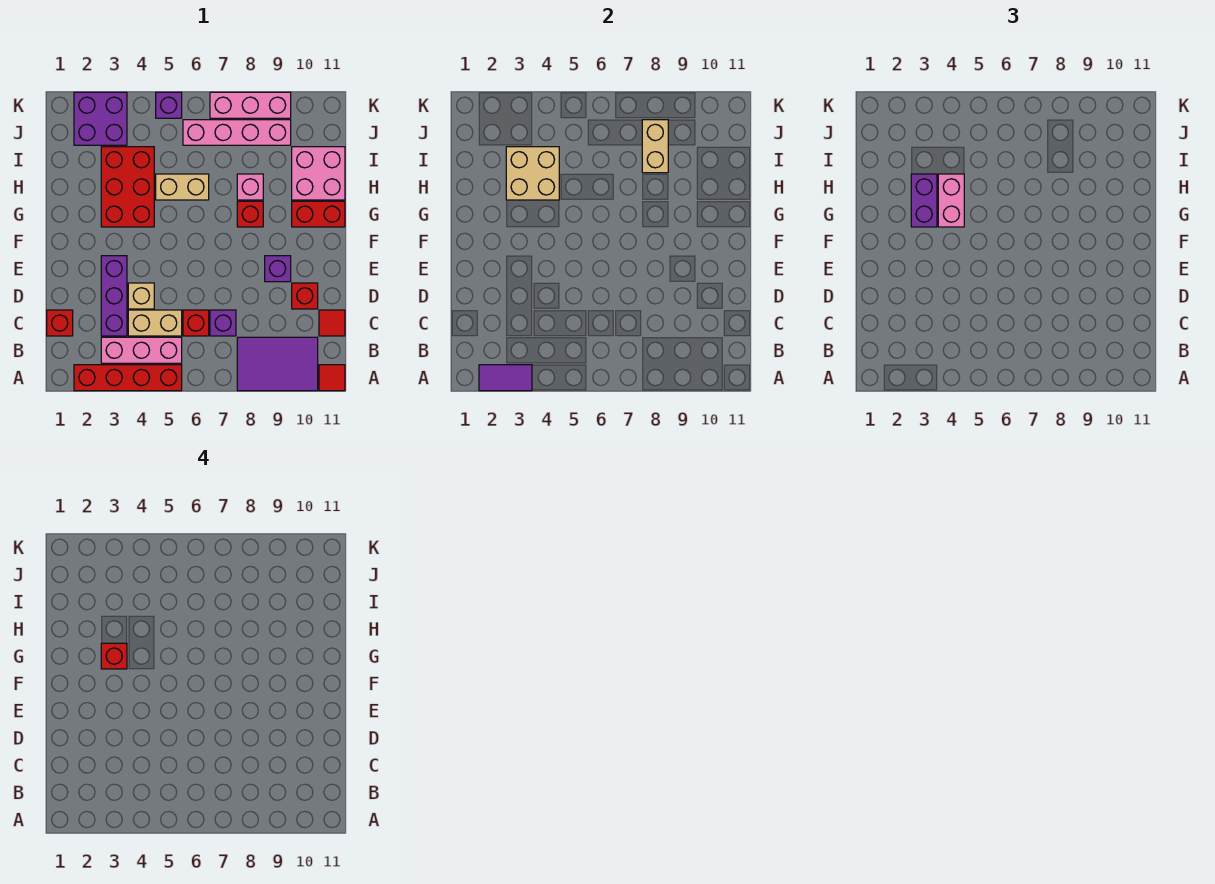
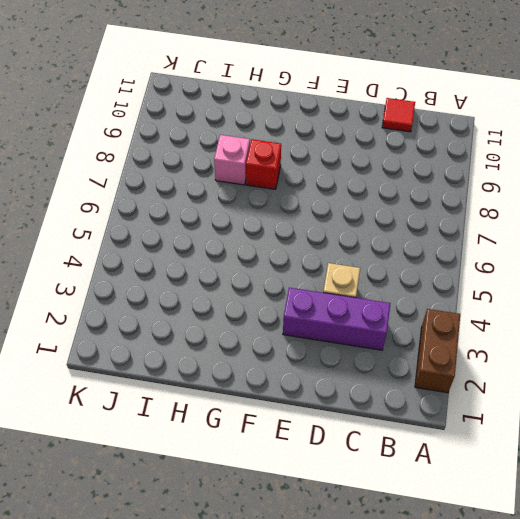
brown brick A2:A3 level 1 -> red brick A2:A5 level 1
none -> purple tile A8:B10 level 1
none -> red tile A11 level 1
none -> pink brick B3:B5 level 1

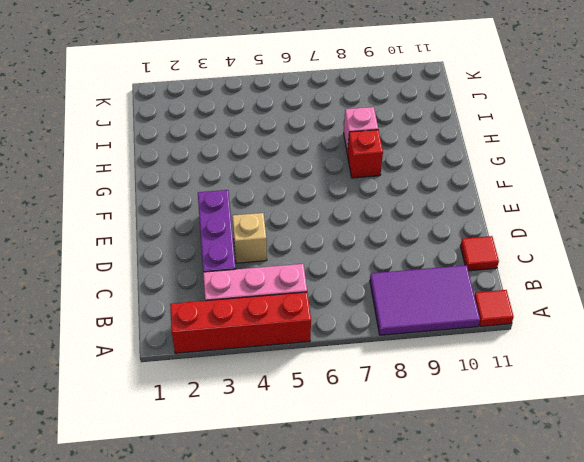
none -> red brick C1 level 1
none -> tan brick C4:C5 level 1
none -> red brick C6 level 1

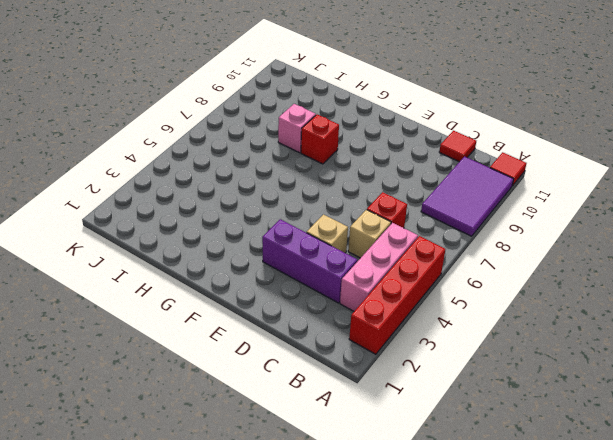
tan brick C5 level 1 -> tan brick C4:C5 level 1
none -> red brick C1 level 1
none -> purple brick C7 level 1
none -> red brick D10 level 1

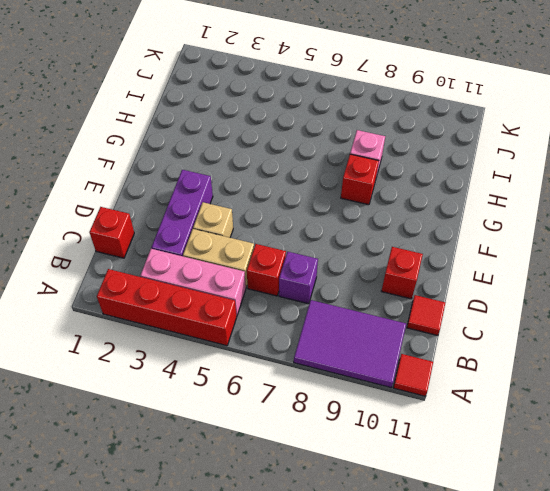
none -> purple brick E9 level 1
none -> red brick G3:I4 level 1
none -> red brick G10:G11 level 1

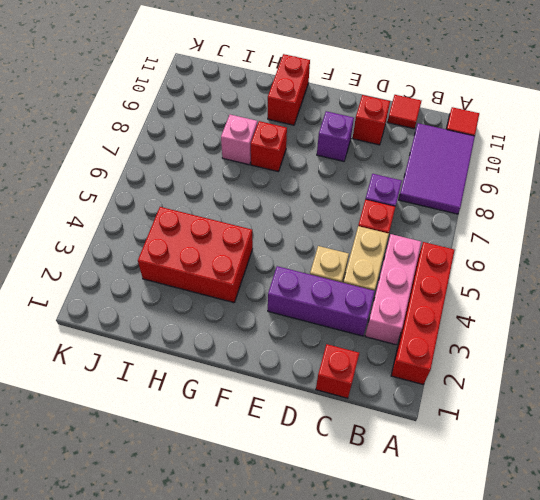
none -> tan brick H5:H6 level 1
none -> pink brick H10:I11 level 1
none -> purple brick J2:K3 level 1

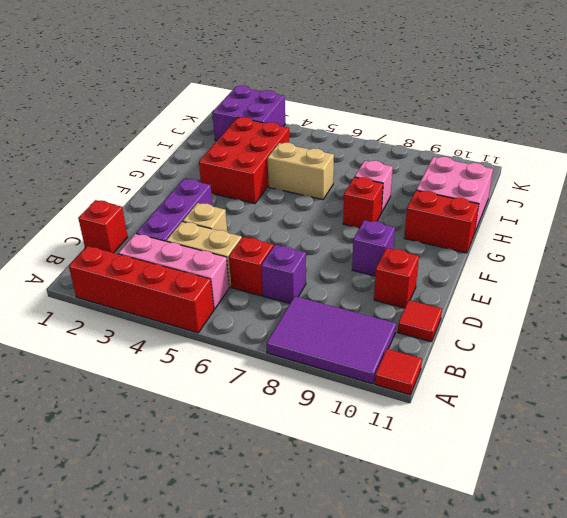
none -> pink brick J6:J9 level 1
none -> purple brick K5 level 1
none -> pink brick K7:K9 level 1

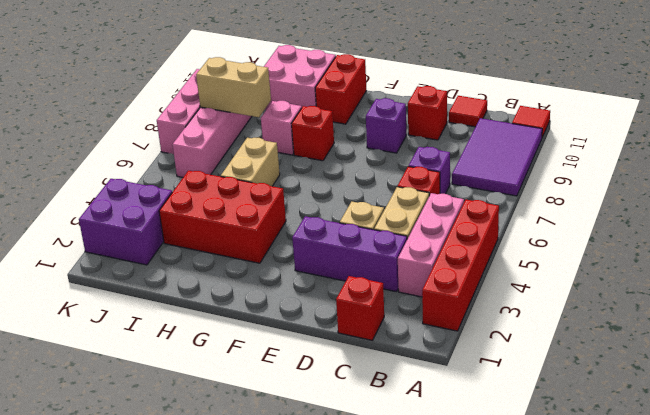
none -> purple brick K5 level 1
none -> purple tile A2:A3 level 2
none -> tan brick H3:I4 level 2

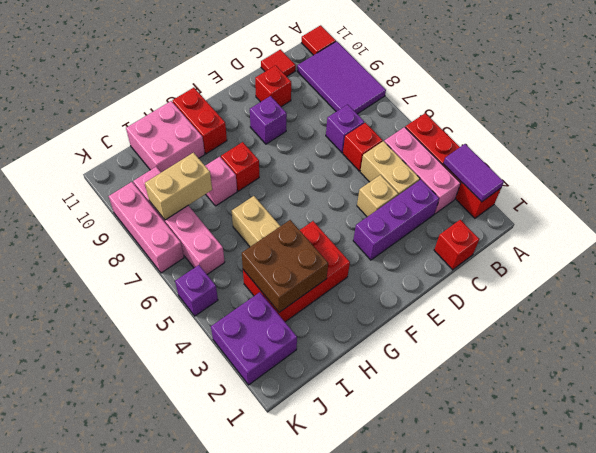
brown brick H3:I4 level 2 -> tan brick H3:I4 level 2
none -> purple brick G3:H3 level 3
none -> pink brick G4:H4 level 3
none -> red brick G3 level 4

